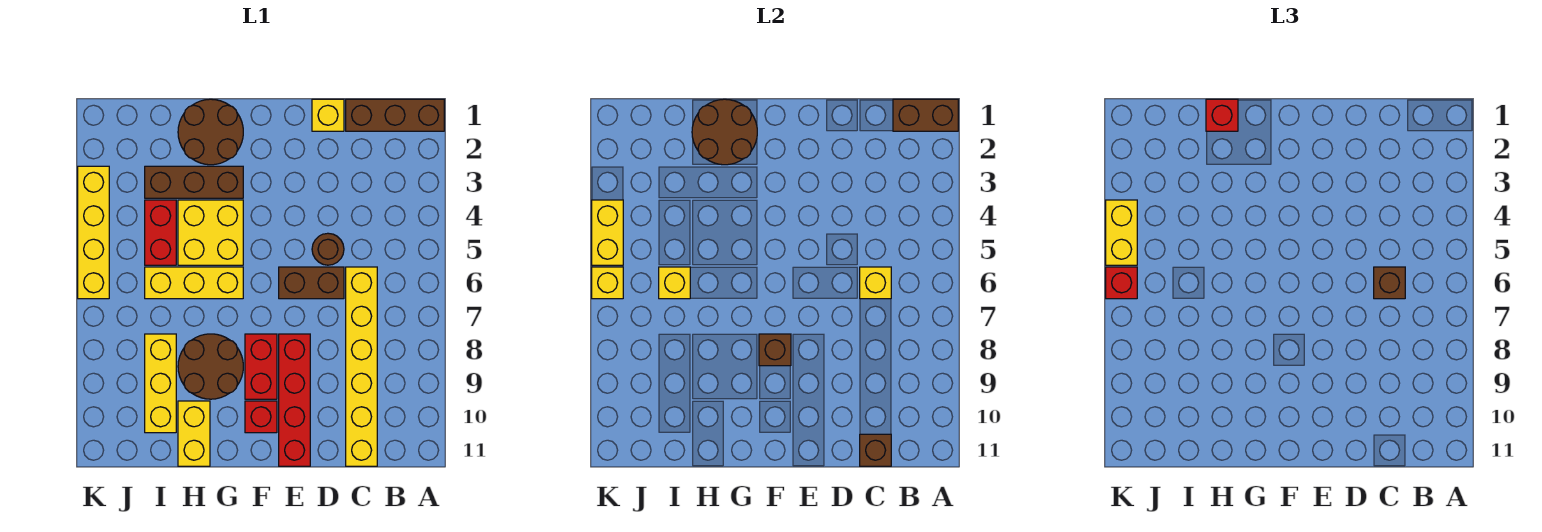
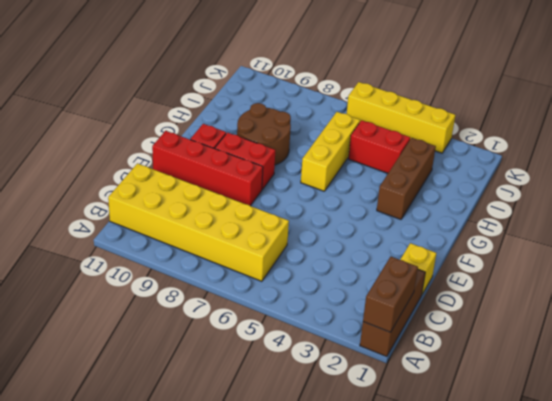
yellow brick B6:C11 level 1 -> yellow brick C6:C11 level 1
none -> brown round brick D5 level 1
none -> brown brick D6:E6 level 1
none -> brown round brick G1:H2 level 1

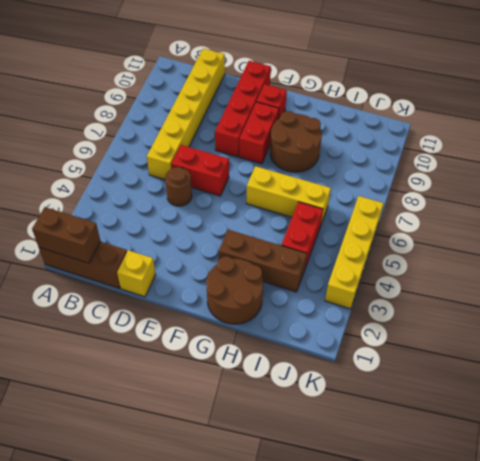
red brick D6:E6 level 1 -> brown brick D6:E6 level 1
none -> yellow brick G4:H5 level 1
none -> yellow brick H10:H11 level 1
none -> yellow brick I8:I10 level 1

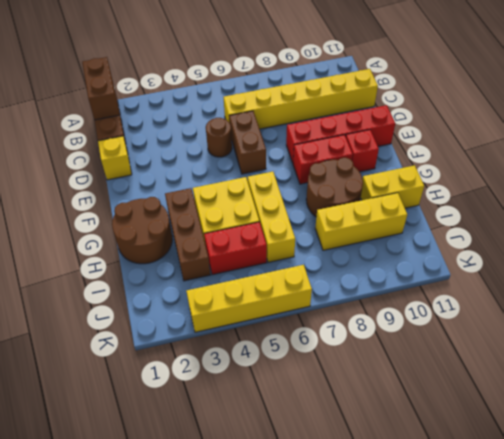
none -> yellow brick C6 level 2
none -> brown brick C11 level 2
none -> brown brick F8 level 2

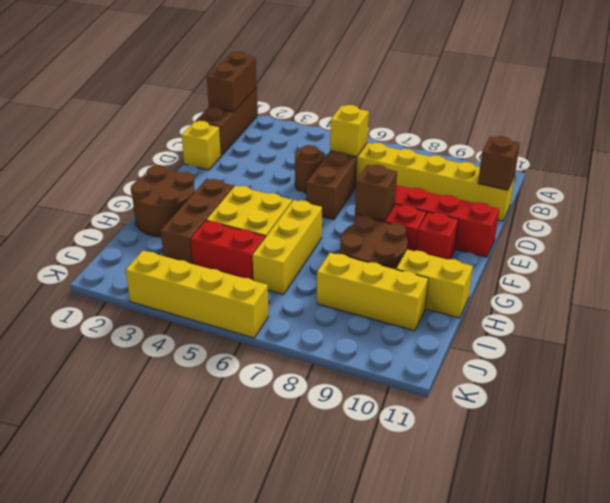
none -> brown round brick G1:H2 level 2
none -> yellow brick I6 level 2
none -> yellow brick K4:K5 level 2

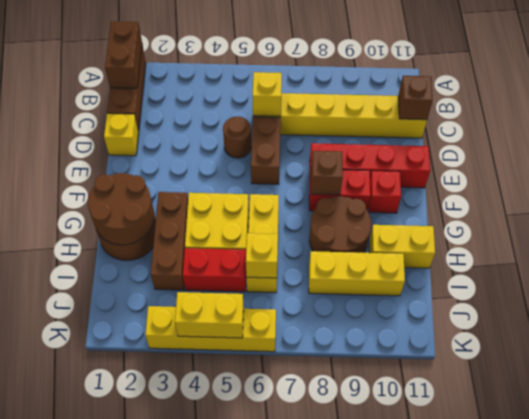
none -> yellow brick K6 level 2
none -> brown brick C6 level 3
none -> red brick H1 level 3

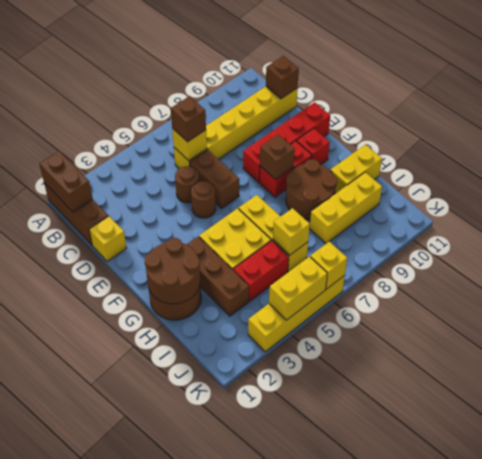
brown round brick E5 level 1 -> none
none -> red brick H1 level 3
none -> yellow brick K4:K5 level 3
none -> red brick K6 level 3

